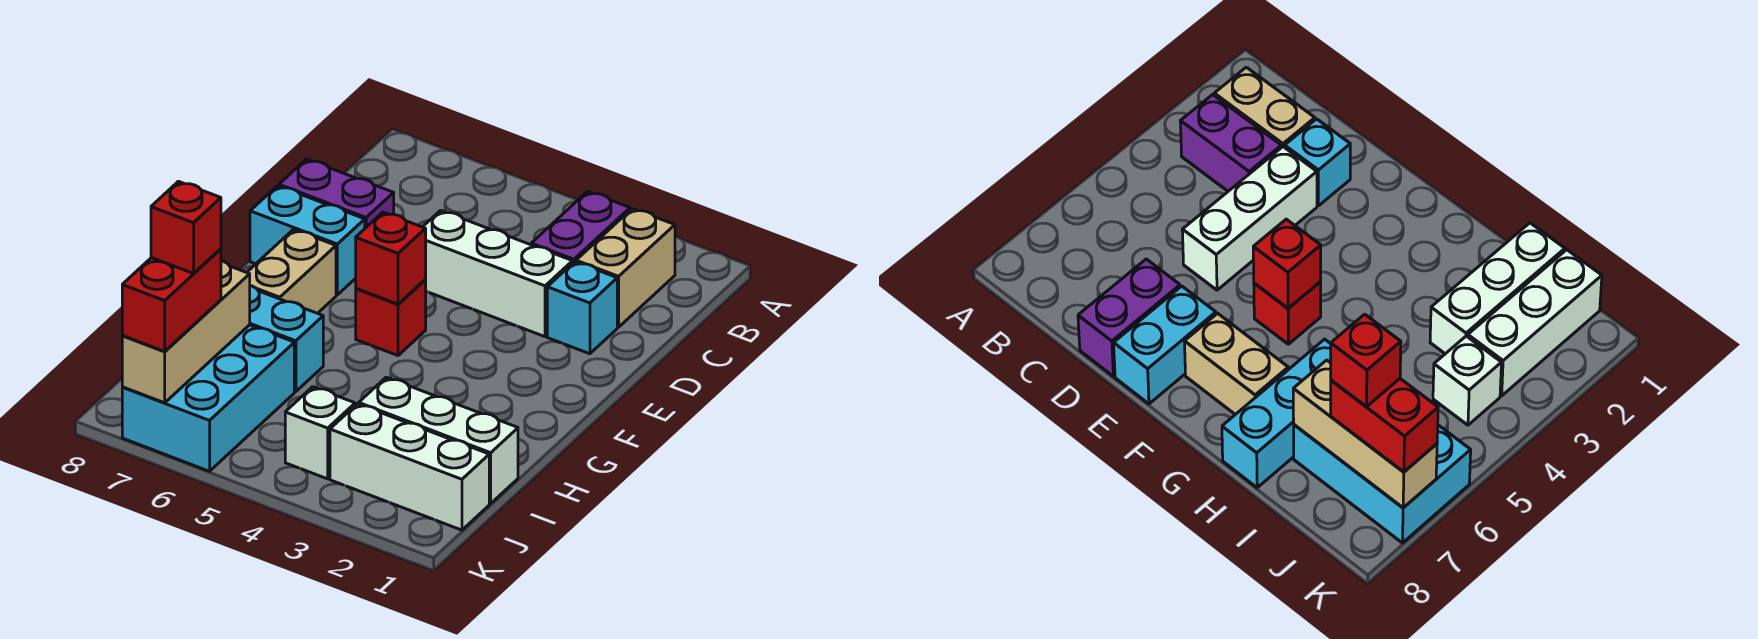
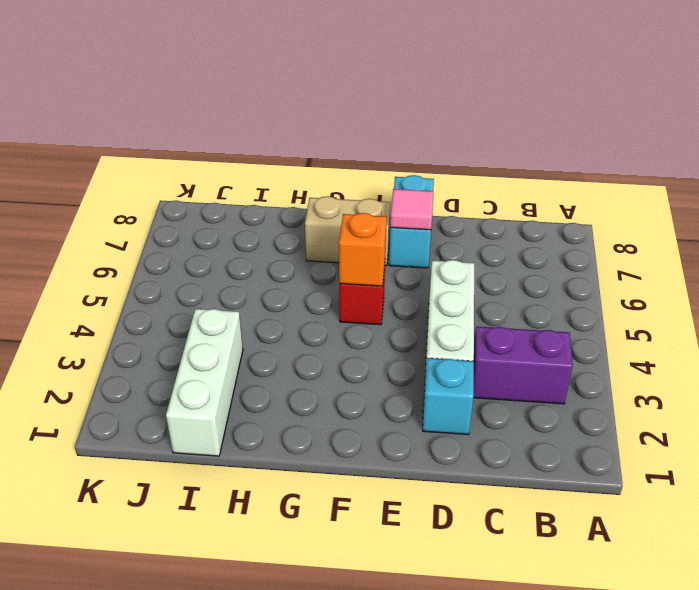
pink tile E7 level 2 -> none
orange brick F5 level 2 -> red brick F5 level 2
none -> tan brick B2:C2 level 1
none -> purple brick D7:D8 level 1
none -> cyan brick H6:H8 level 1

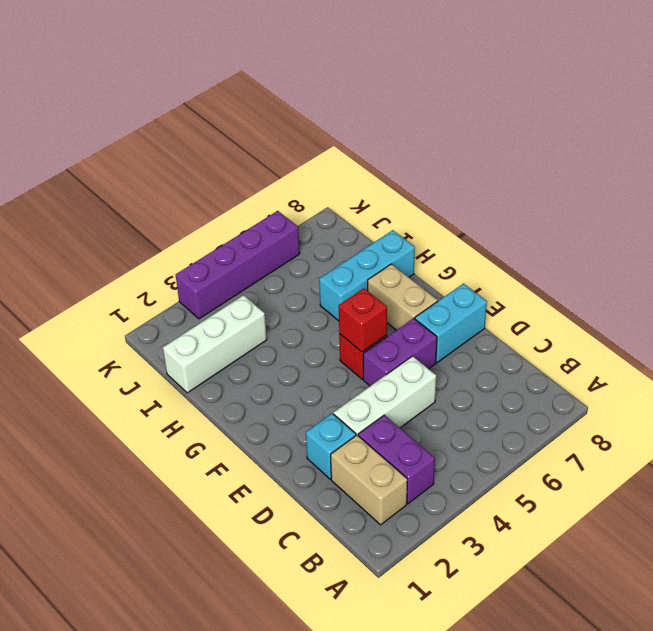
purple brick E5:E6 level 1 -> purple brick D7:D8 level 1
purple brick K3:K6 level 1 -> cyan brick I6:K7 level 1
none -> white brick J1:J3 level 1
none -> white brick J4 level 1
none -> tan brick I7:K7 level 2

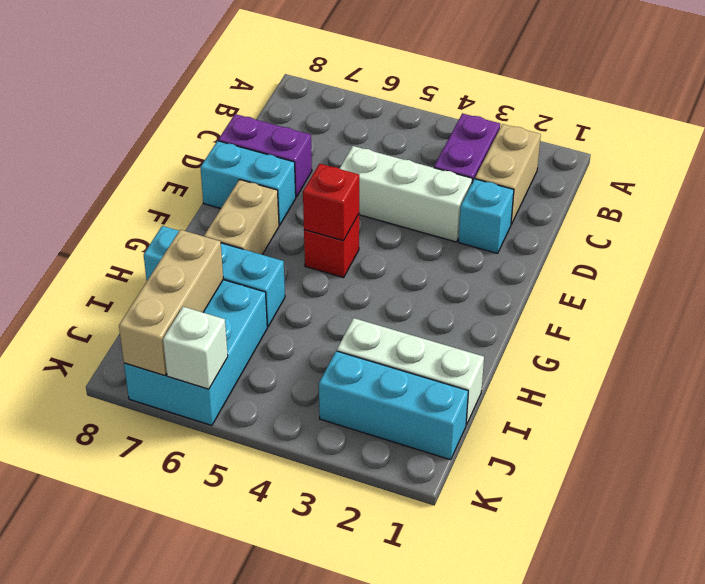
cyan brick J1:J3 level 1 -> white brick J1:J3 level 1
white brick K6 level 2 -> white brick J4 level 1
none -> red brick J7:K7 level 3
none -> red brick J7 level 4

